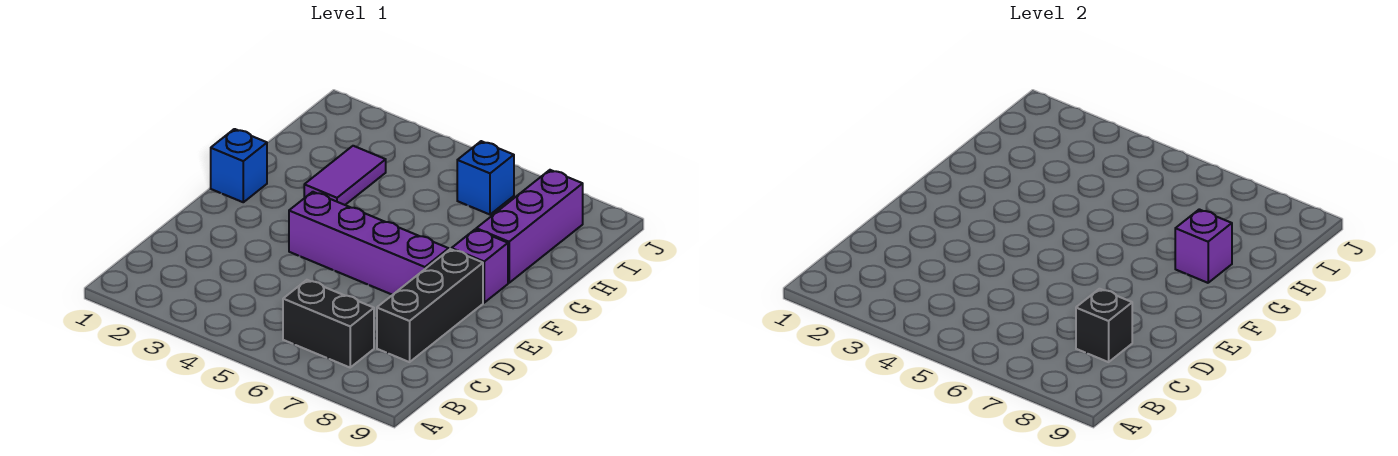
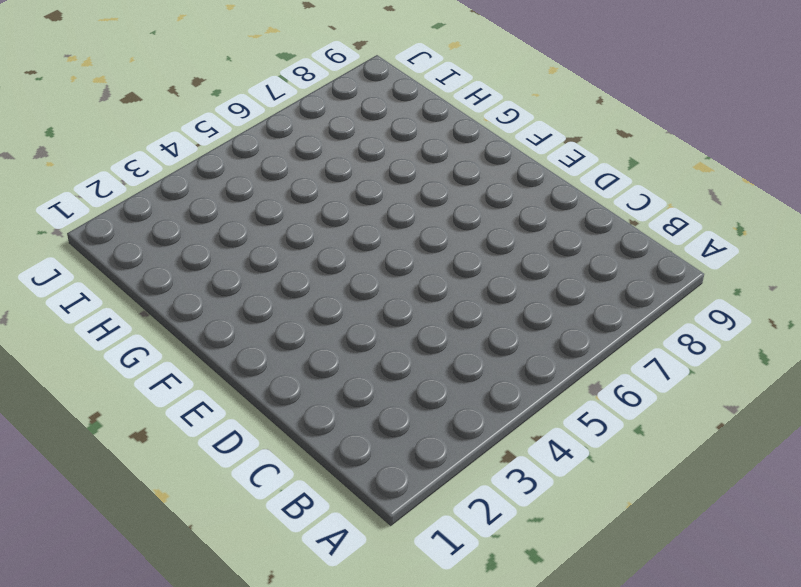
none -> black brick B6:B7 level 1
none -> black brick C8:E8 level 1

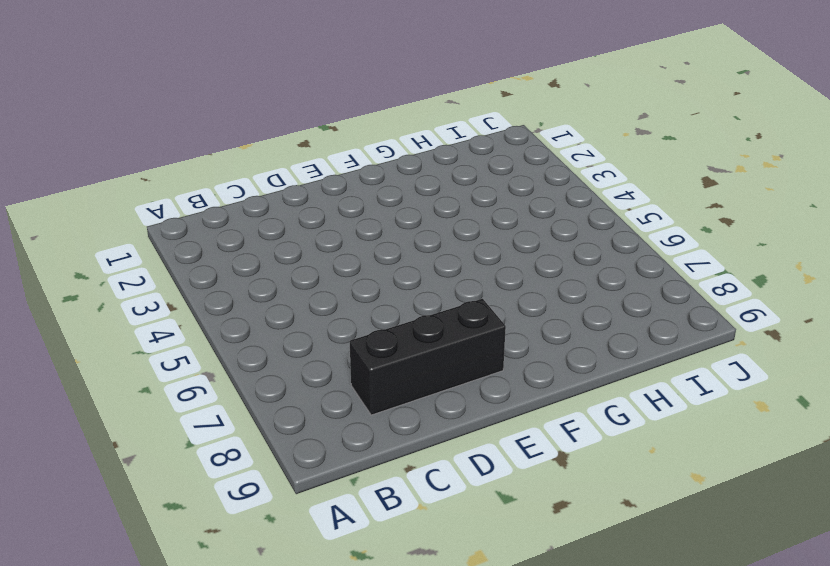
none -> black brick B6:B7 level 1
none -> purple brick E4:E7 level 1

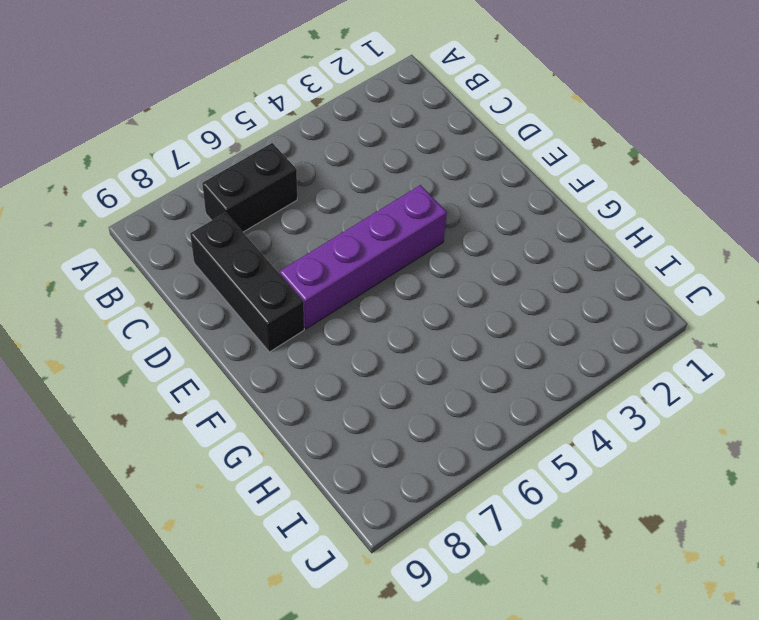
none -> blue brick F1 level 1
none -> purple brick F8 level 1

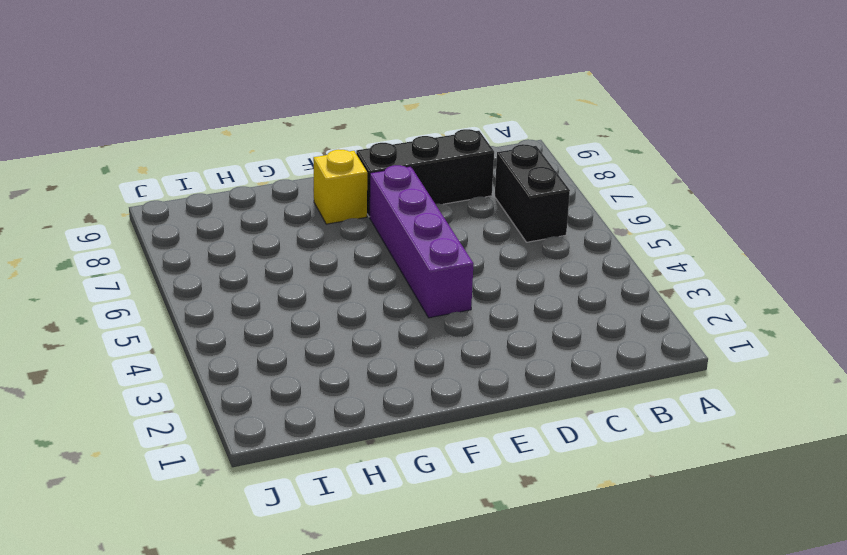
yellow brick F8 level 1 -> purple brick F8 level 1
none -> blue brick F1 level 1
none -> purple tile G3:H3 level 1

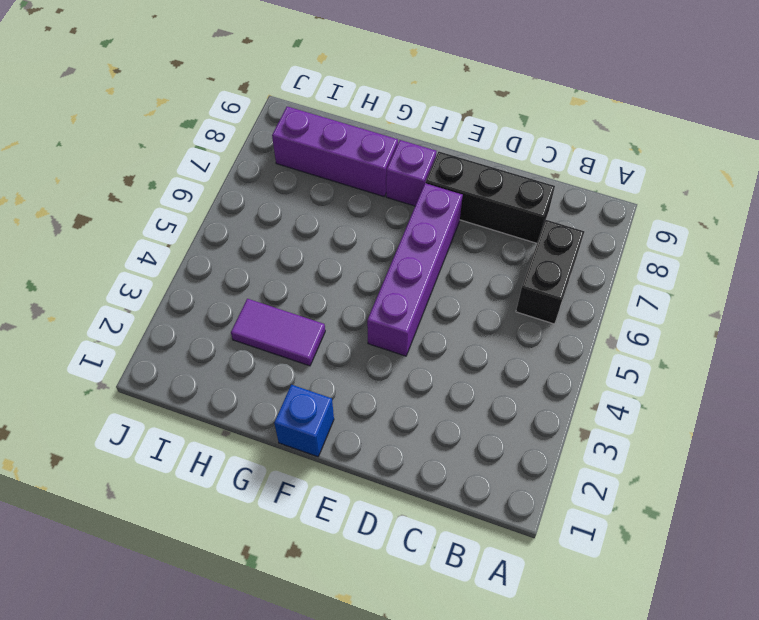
none -> blue brick I6 level 1
none -> black brick C8 level 2

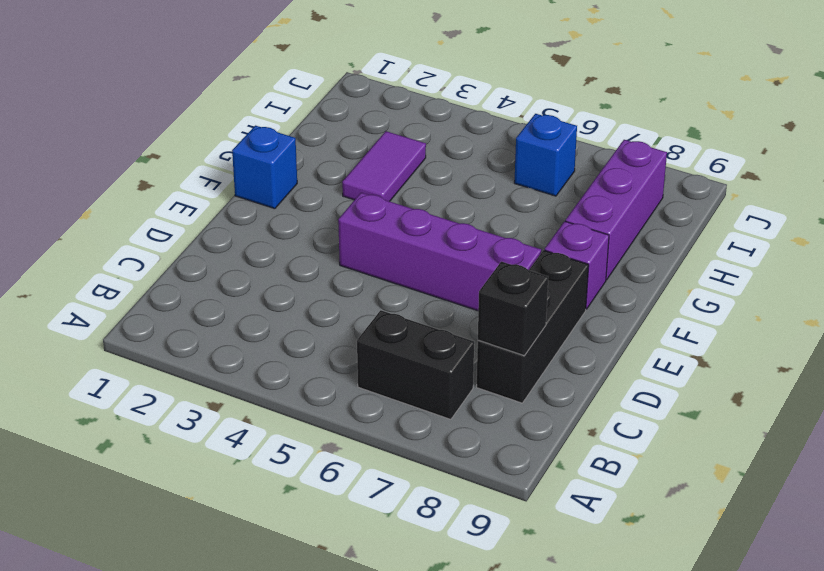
none -> purple brick G8 level 2

